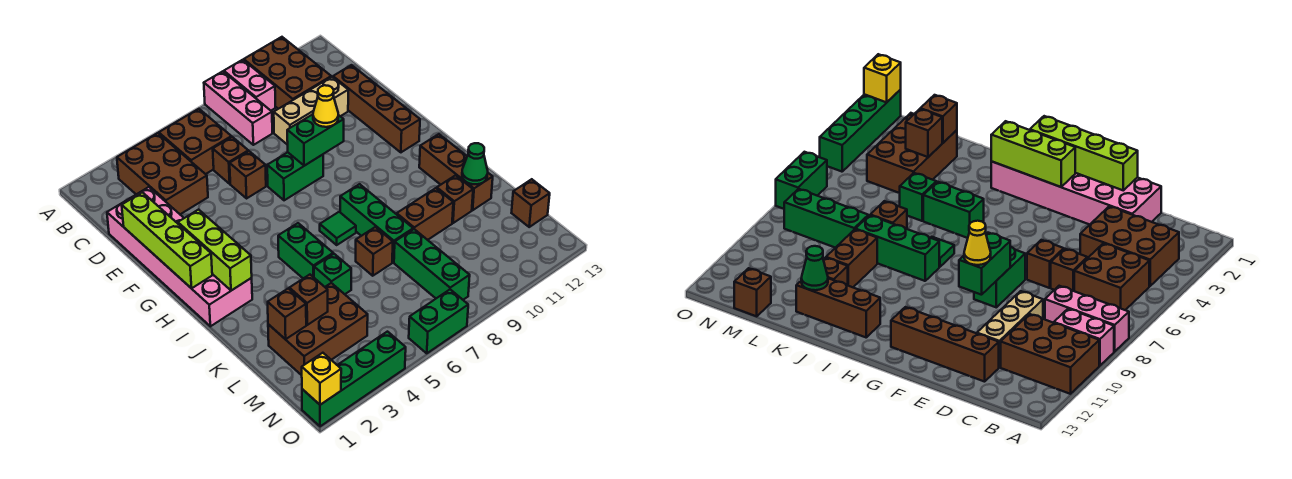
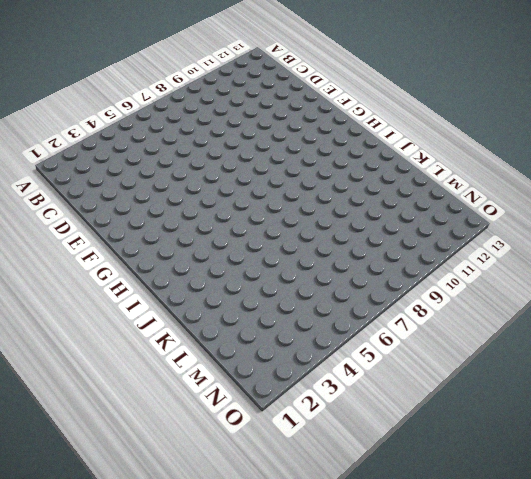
none -> pink brick A8:C8 level 1
none -> pink brick A9:B9 level 1
none -> brown brick A10:C11 level 1
none -> brown brick B3:D4 level 1

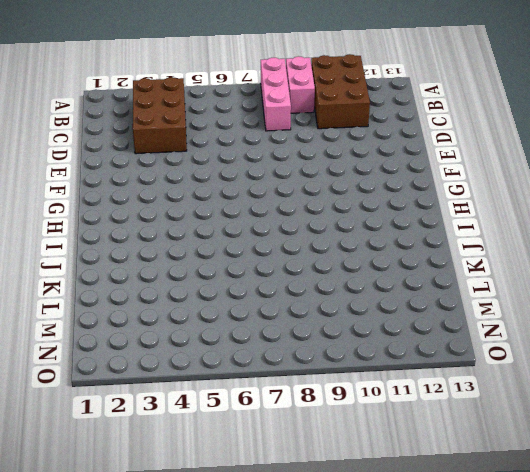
none -> brown brick B5:C6 level 1
none -> pink brick D1:I2 level 1
none -> brown brick D6 level 1
none -> tan brick D9:D11 level 1

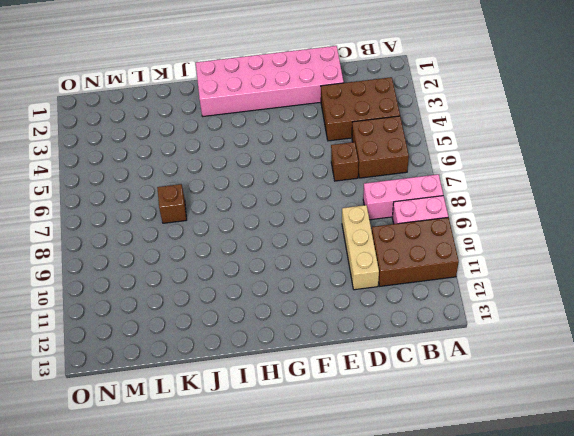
none -> brown brick D12:G12 level 1
none -> brown brick E6 level 1
none -> green brick F7:F8 level 1
none -> green brick I5:J5 level 1

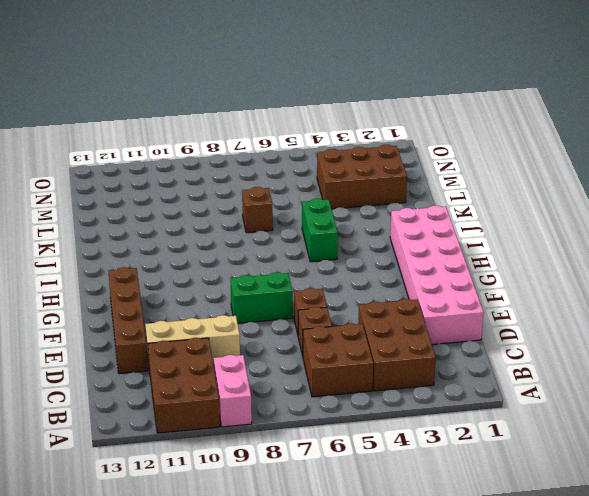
none -> pink brick A8:C8 level 1
none -> green tile I7 level 1
none -> green brick I8:K8 level 1
none -> brown brick I12:K12 level 1

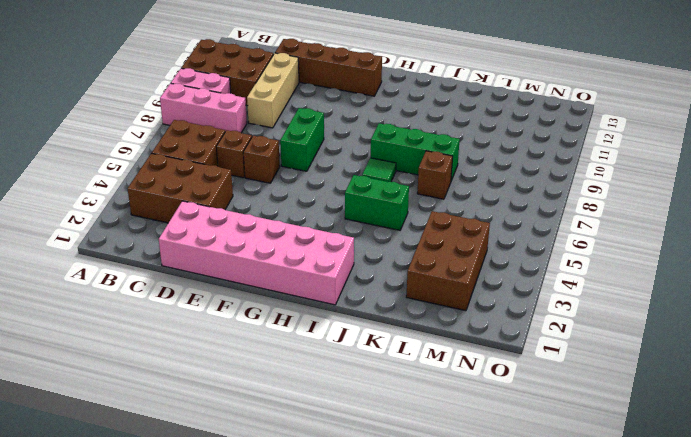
none -> brown brick I12:K12 level 1
none -> green brick K5 level 1
none -> brown brick K9:K10 level 1
none -> brown brick K11 level 1

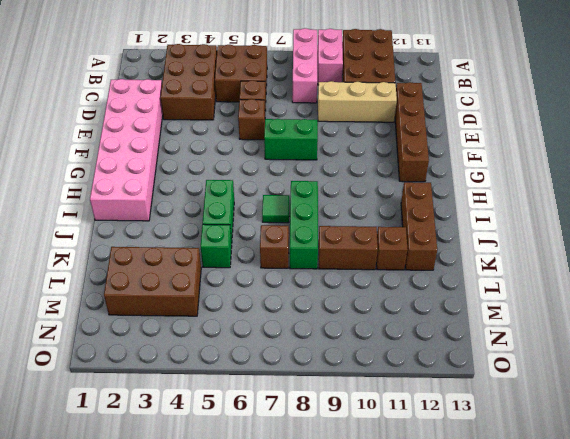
none -> green brick L8:N8 level 1
none -> brown brick M13 level 1
none -> green brick O1:O4 level 1
none -> green brick O6:O7 level 1

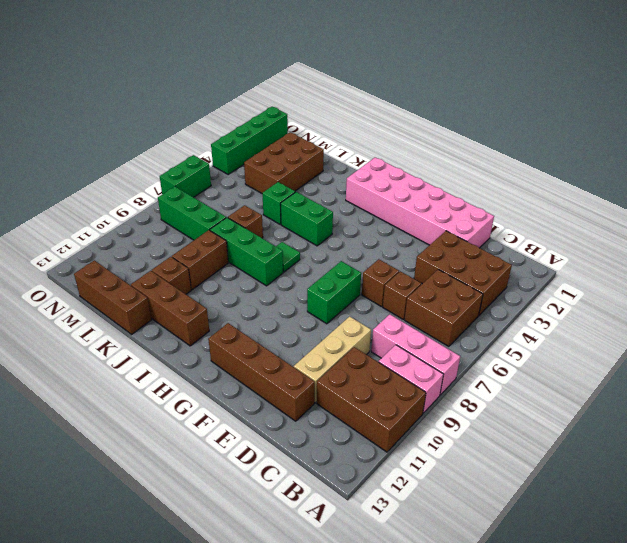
brown brick K13:M13 level 1 -> brown brick M13 level 1
none -> lime brick E1:H1 level 2
none -> green brick F8:F9 level 2
none -> lime brick G2:I2 level 2
none -> green cone K12 level 2

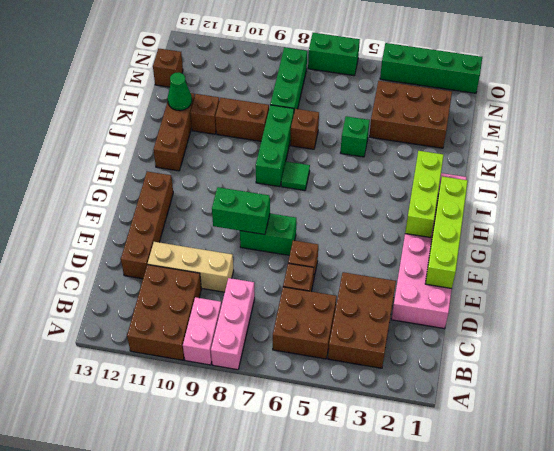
none -> green brick I5:J5 level 1
none -> brown brick L2 level 2
none -> brown brick L3 level 2
none -> yellow brick O1 level 2

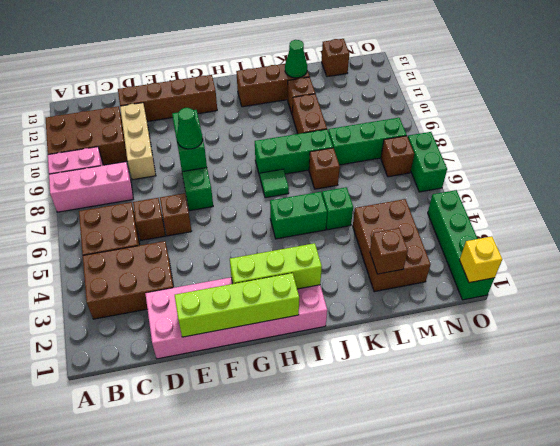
green cone F8 level 3 -> none
brown brick N7 level 1 -> brown brick L3 level 2
none -> yellow cone F9 level 3

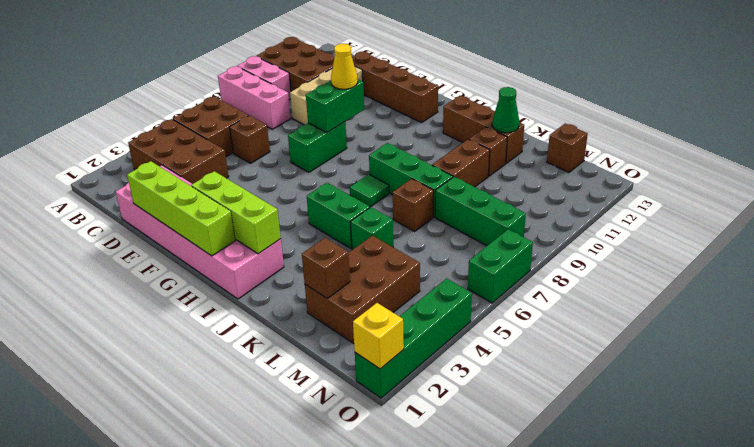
none -> brown brick E6 level 1
none -> brown brick L3 level 2

